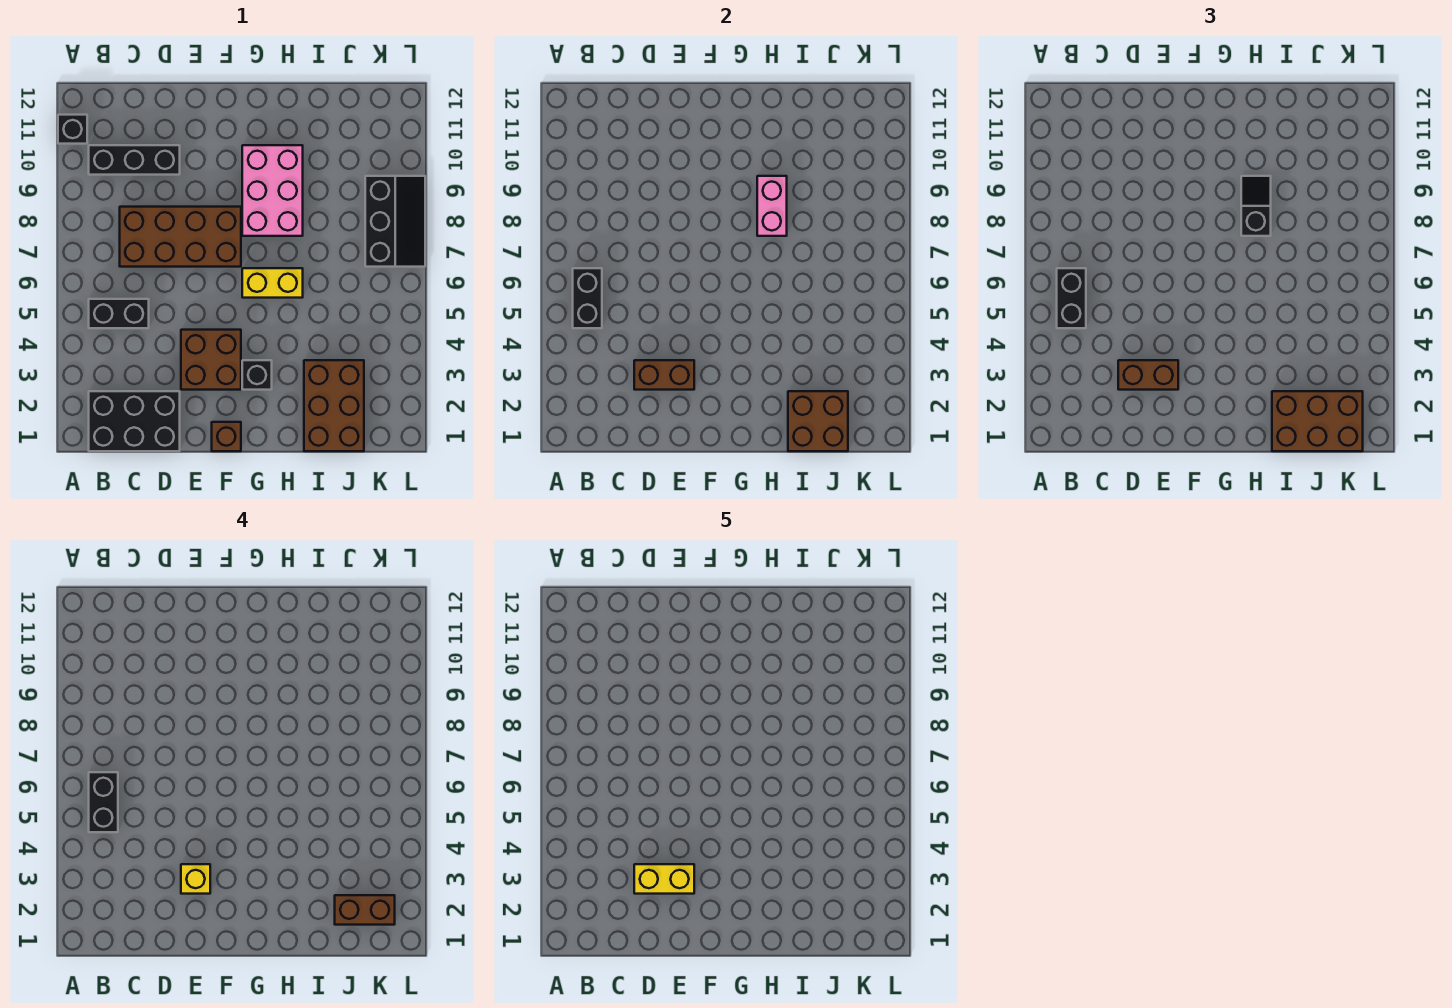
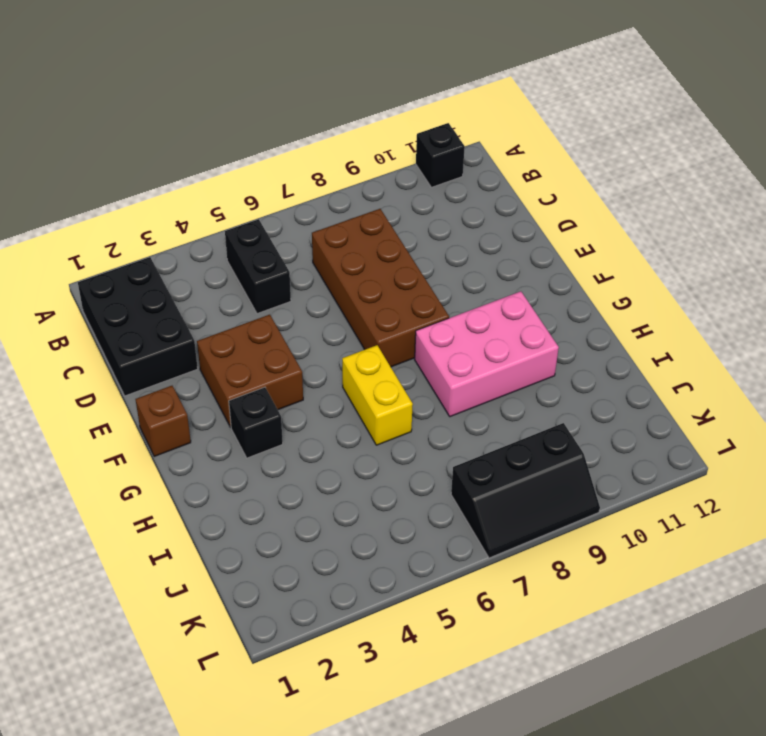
none -> black brick B10:D10 level 1
none -> brown brick I1:J3 level 1
none -> black brick B5:B6 level 2

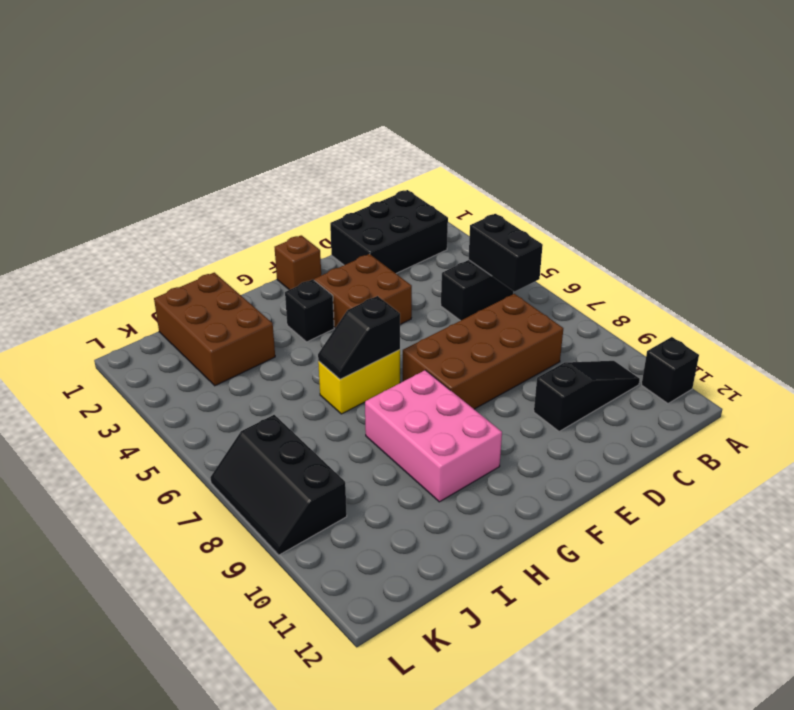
black slope B10:D10 level 1 top D -> black brick B10:D10 level 1
black slope G6:H6 level 2 top G -> black slope H8:H9 level 3 top 8
none -> brown brick D3:E3 level 2
none -> pink brick H8:H9 level 2
none -> brown brick I1:J2 level 2

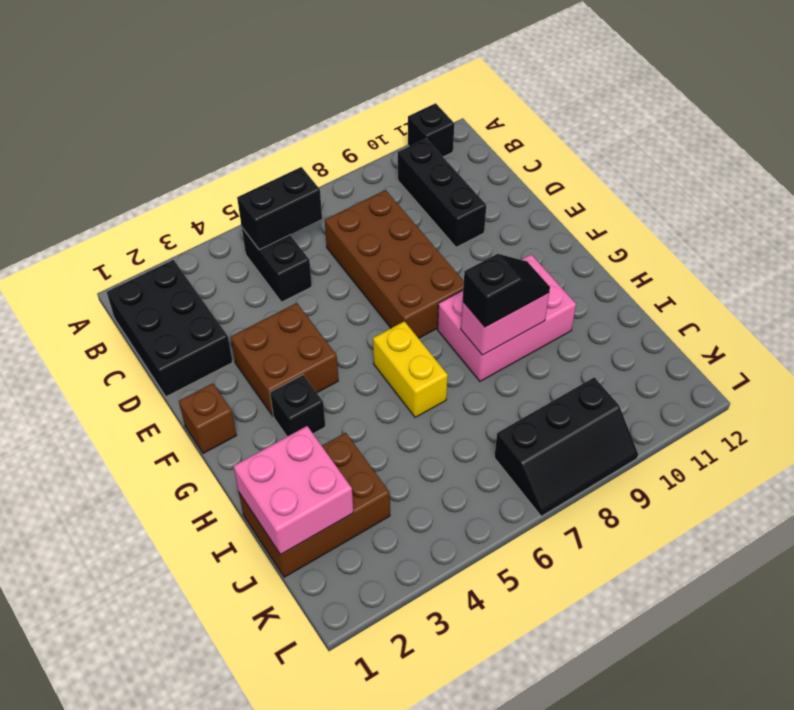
pink brick I1:J2 level 2 -> brown brick I1:J2 level 2
none -> brown brick D3:E3 level 2
none -> black brick B5:B6 level 3
none -> brown brick D3:E3 level 3

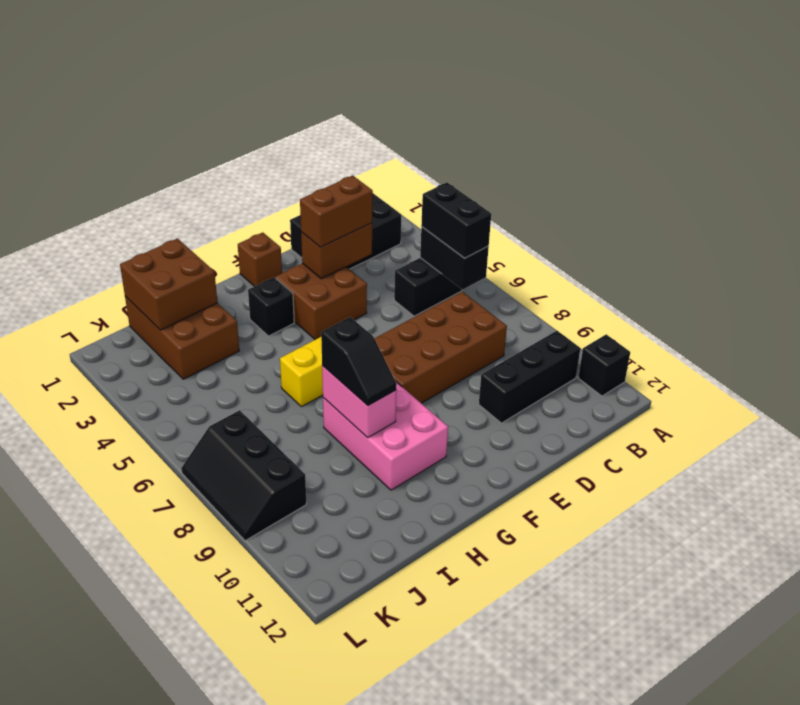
none -> brown brick I1:K2 level 3
none -> black brick B5:B6 level 4
none -> yellow brick E3 level 4

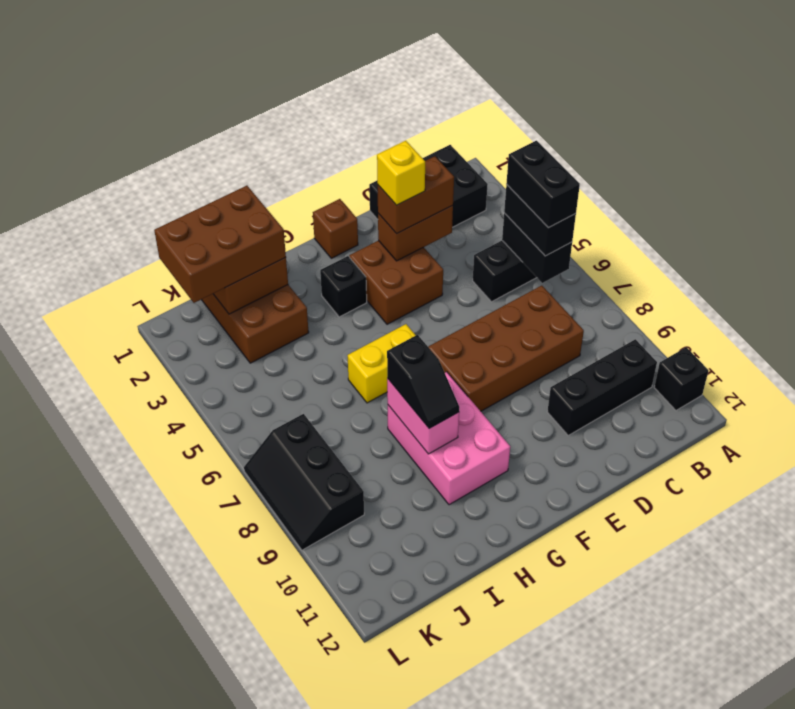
none -> brown brick J2:K2 level 4
none -> yellow brick D3:E3 level 5

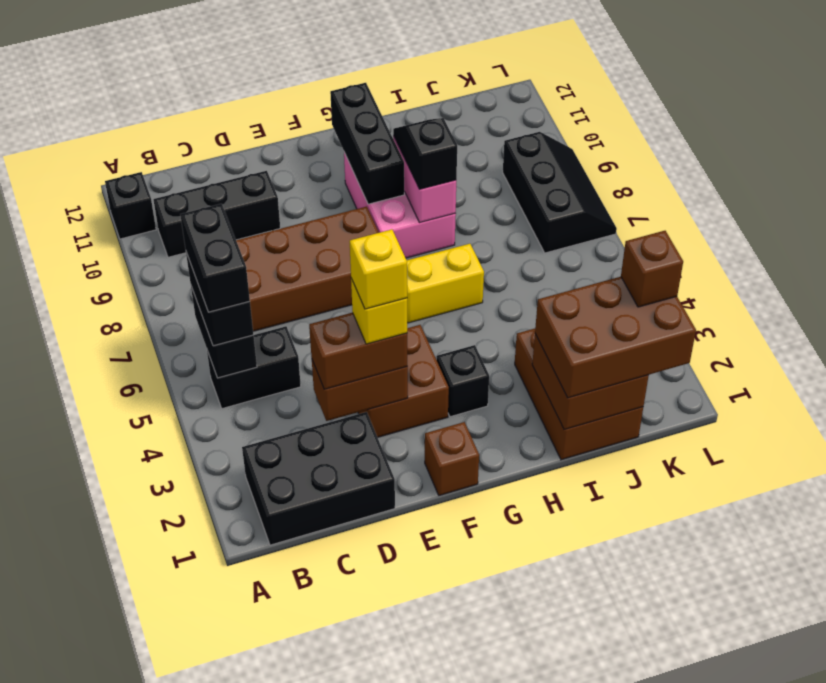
yellow brick E3 level 5 -> yellow brick D3:E3 level 5
black brick G9:G11 level 2 -> none
brown brick K2 level 4 -> brown brick J2:K2 level 4

